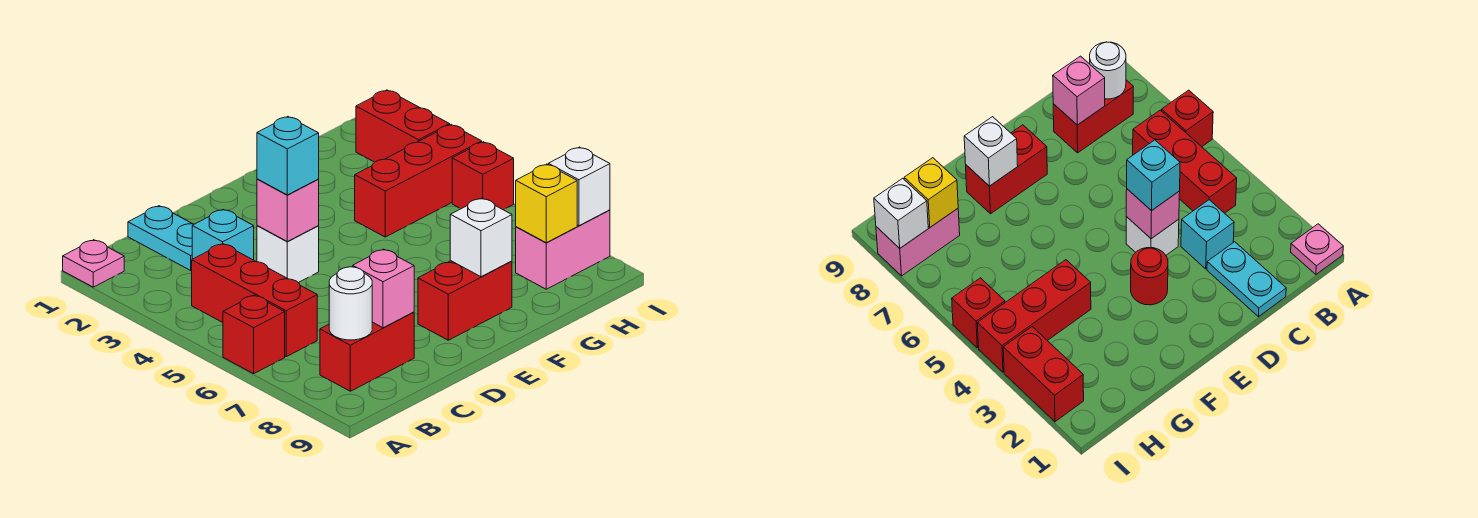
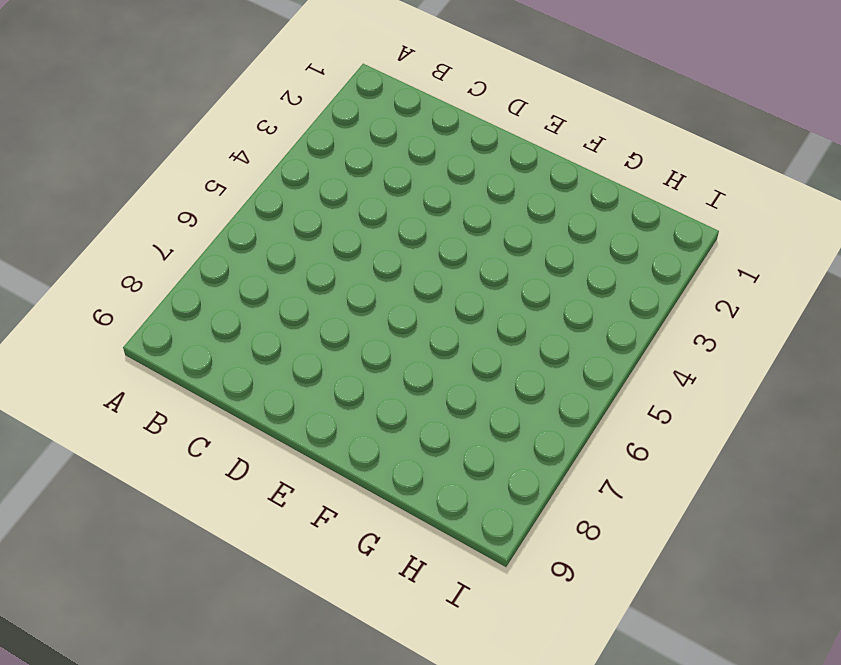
none -> pink plate A1 level 1
none -> red brick A6 level 1
none -> red brick B4:B6 level 1

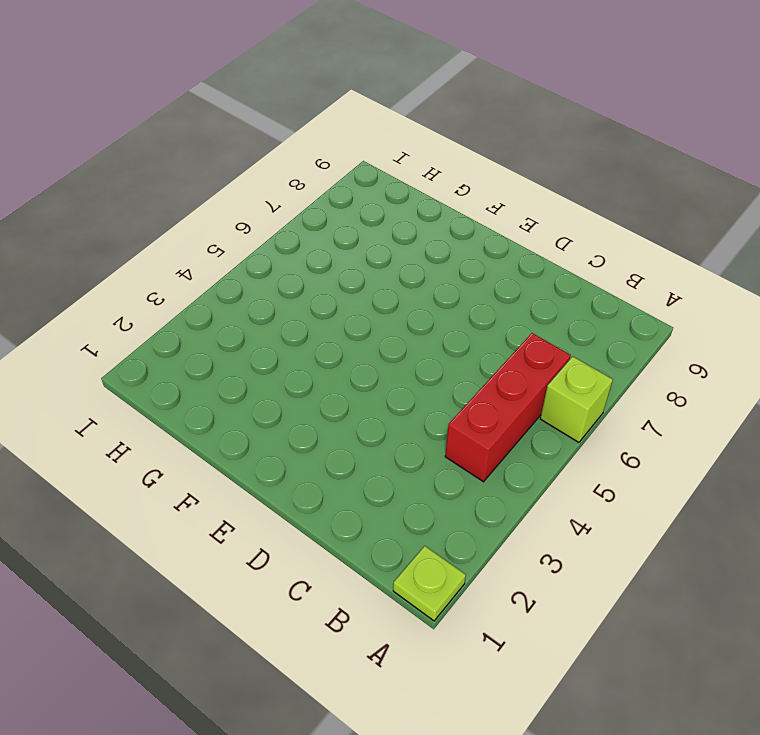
lime plate A1 level 1 -> pink plate A1 level 1
lime brick A6 level 1 -> red brick A6 level 1
none -> red brick B8:C8 level 1
none -> cyan plate C1:C2 level 1
none -> cyan brick C3 level 1

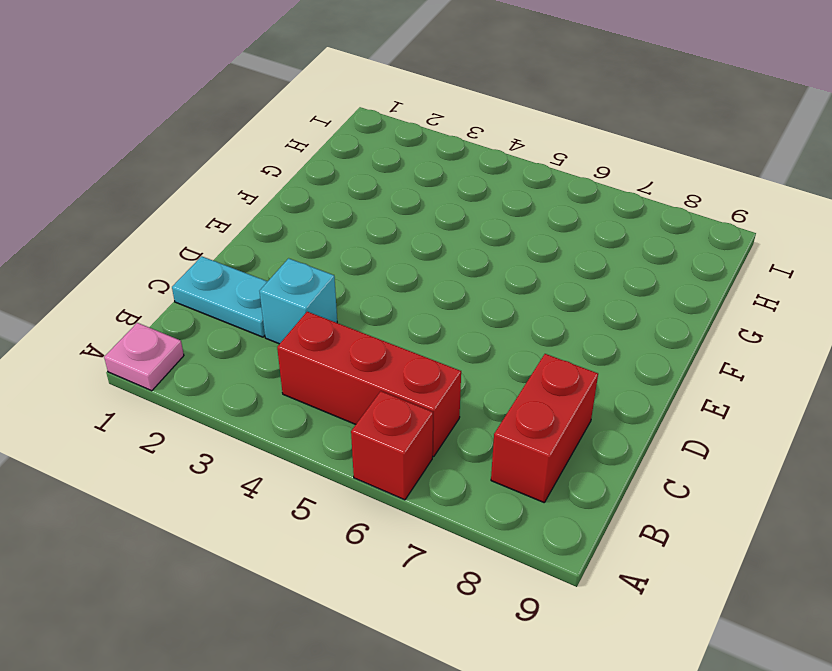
none -> white brick D4 level 1
none -> red round brick E3 level 1
none -> red brick E8:F8 level 1

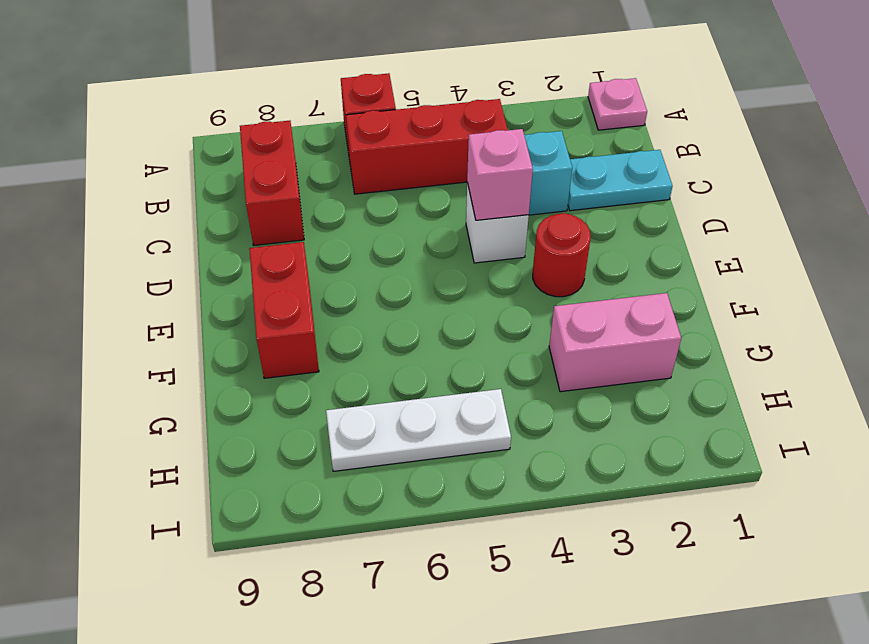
pink brick G2:G3 level 1 -> pink brick H8:I8 level 1
white plate H5:H7 level 1 -> none
none -> red brick G4:I4 level 1
none -> red brick I2:I3 level 1
none -> red brick I5 level 1

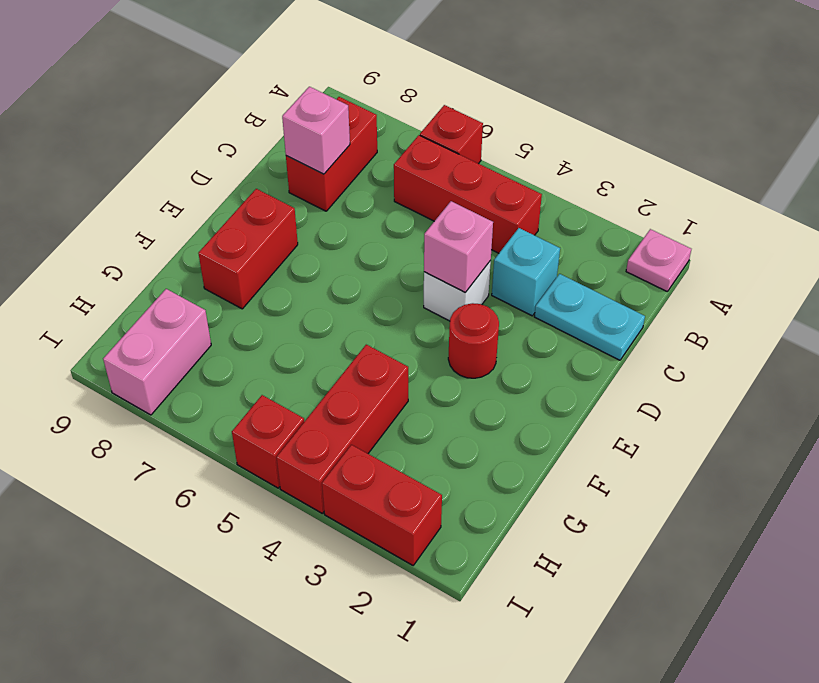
none -> white round brick B8 level 2
none -> white brick F8 level 2
none -> yellow brick H8 level 2

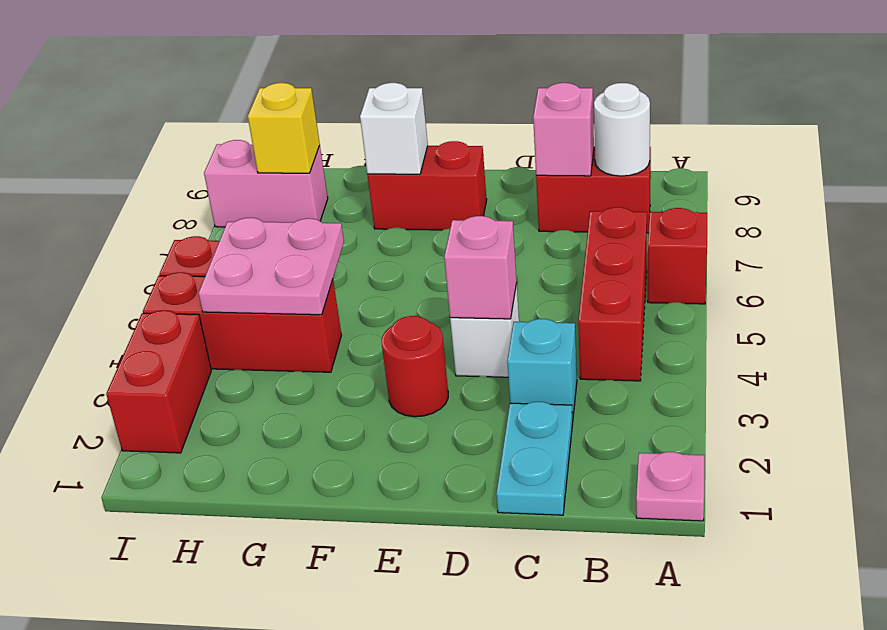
pink plate G4:H5 level 2 -> none
none -> white brick I8 level 2
none -> cyan brick D4 level 3

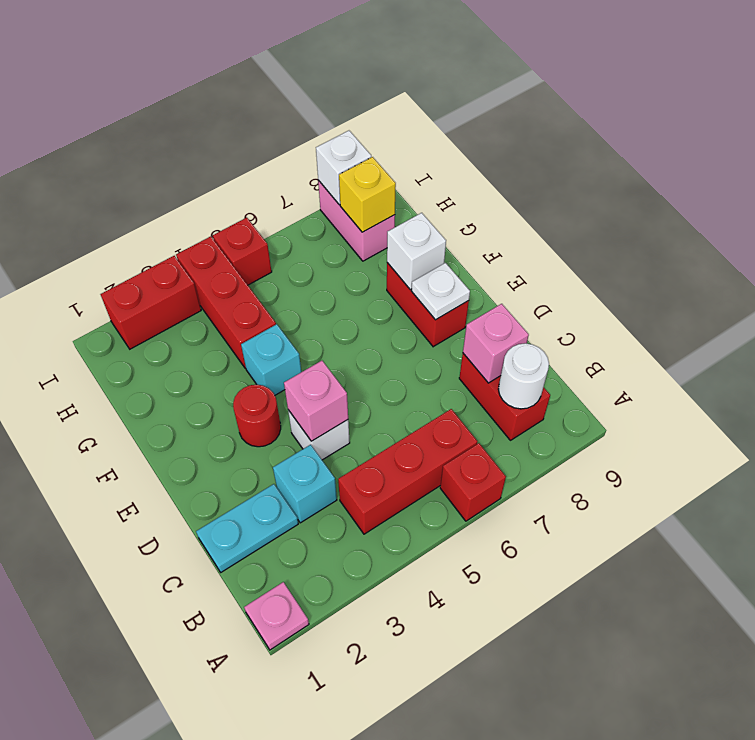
white plate E8 level 2 -> none
cyan brick F4 level 1 -> cyan brick D4 level 3

